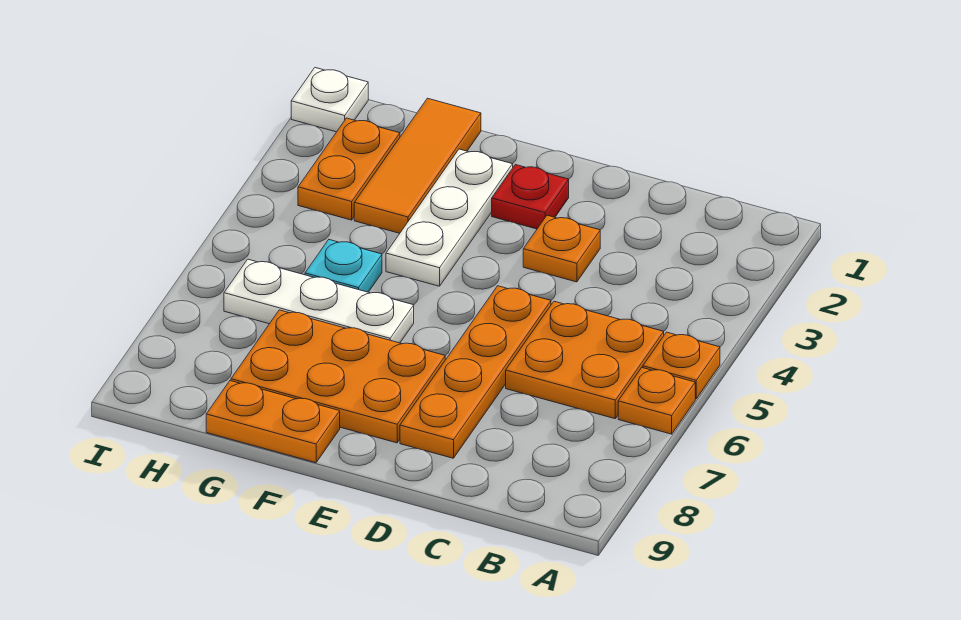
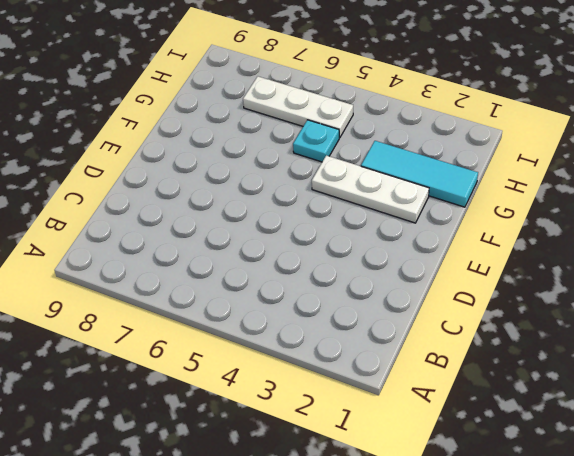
cyan tile G1:G3 level 1 -> orange tile G1:G3 level 1
white plate H5:H7 level 1 -> white plate F6:H6 level 1
none -> orange plate A5 level 1
none -> orange plate A6 level 1
none -> orange plate B5:C6 level 1

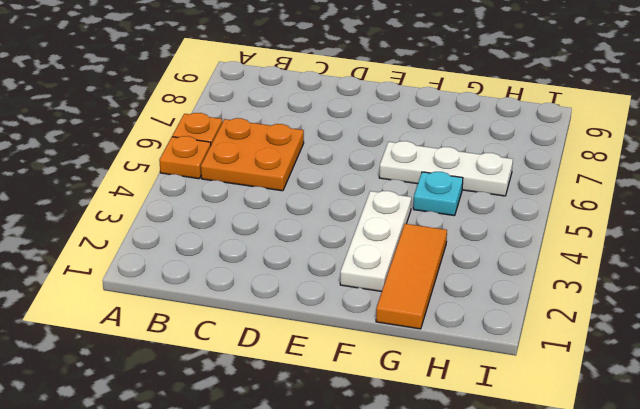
none -> orange plate D3 level 1
none -> orange plate D5:D8 level 1
none -> red plate E2 level 1

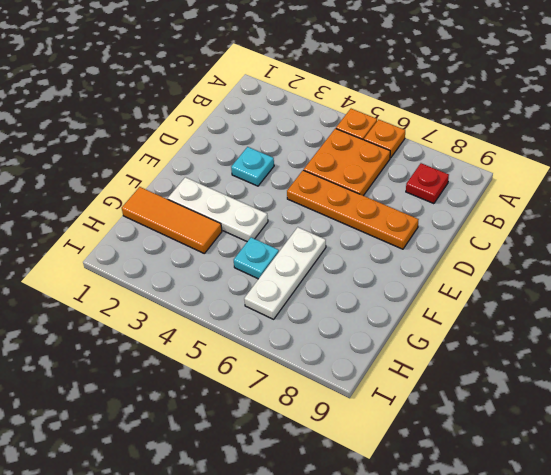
red plate B8 level 1 -> red plate E2 level 1
cyan plate D3 level 1 -> orange plate D3 level 1
none -> orange plate E7:G8 level 1
none -> orange plate F9:G9 level 1
none -> orange plate H2:H3 level 1

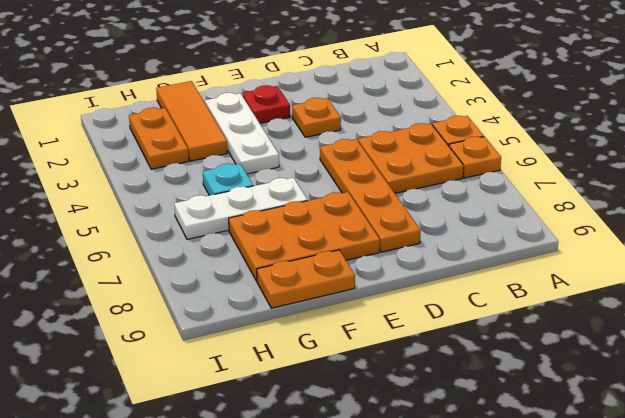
none -> white plate I1 level 1

